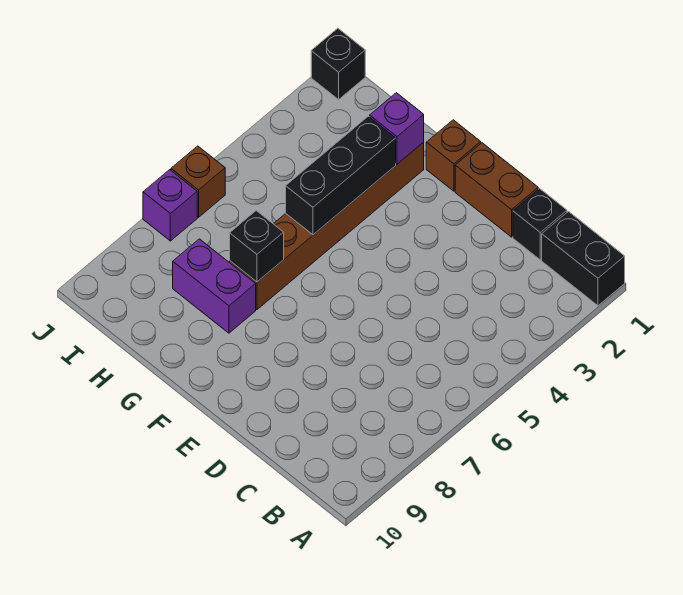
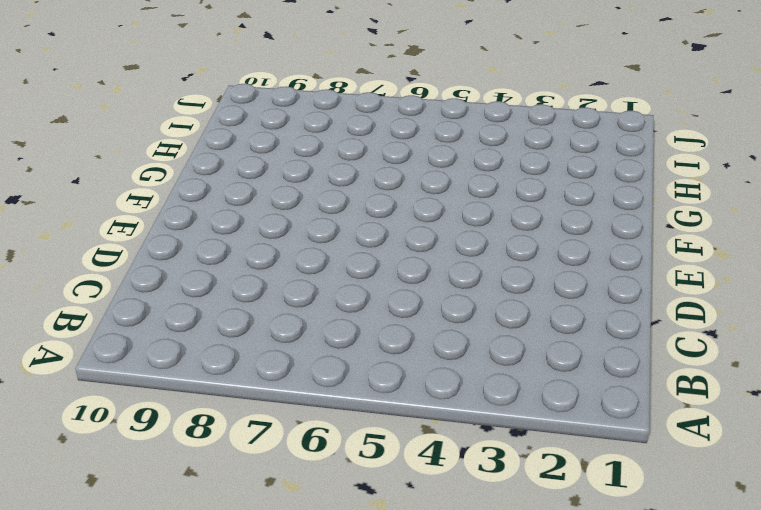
none -> black brick A1:B1 level 1
none -> black brick C1 level 1
none -> brown brick D1:E1 level 1

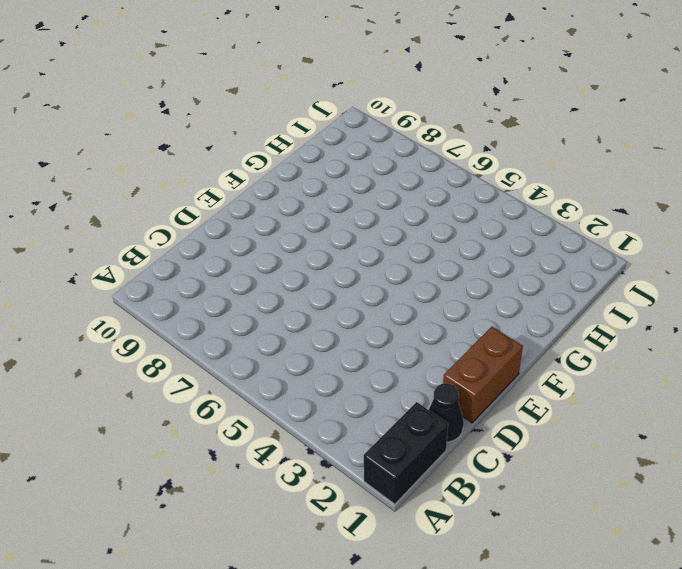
black cone C1 level 1 -> black brick C1 level 1
none -> brown brick F1 level 1
none -> brown brick G2:G7 level 1
none -> purple brick G8:H8 level 1

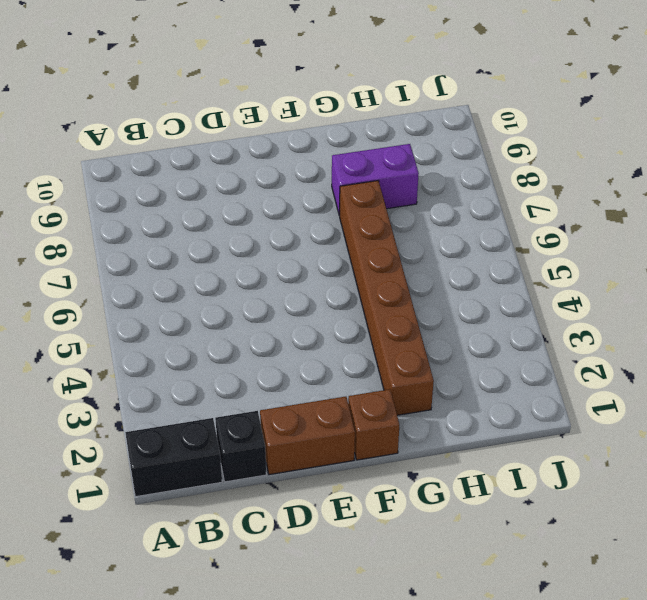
none -> black brick J1 level 1
none -> brown brick J6 level 1
none -> purple brick J7 level 1

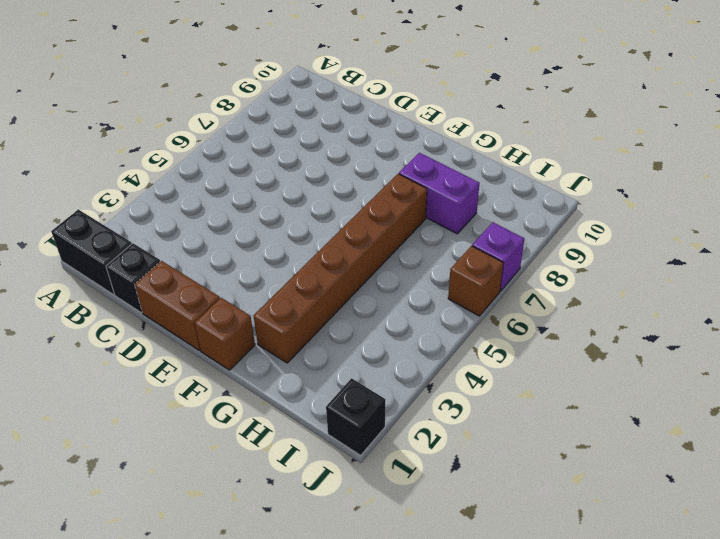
none -> purple brick G2 level 2
none -> black brick G3:G5 level 2
none -> black brick G7 level 2

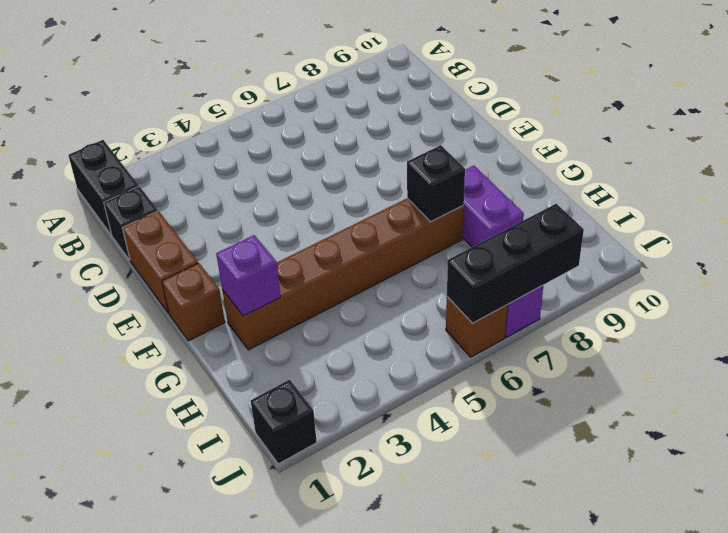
black brick J6:J8 level 2 -> black brick G3:G5 level 2

